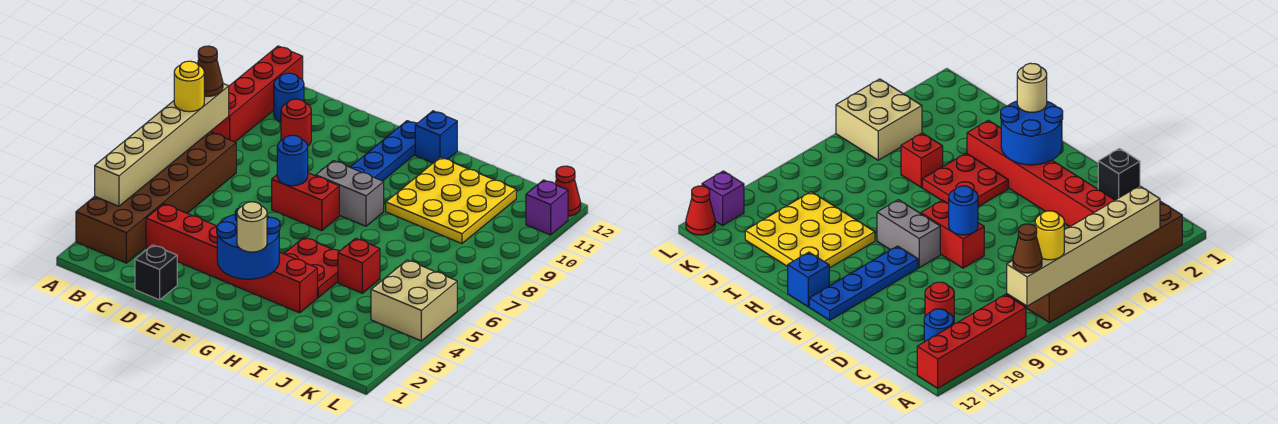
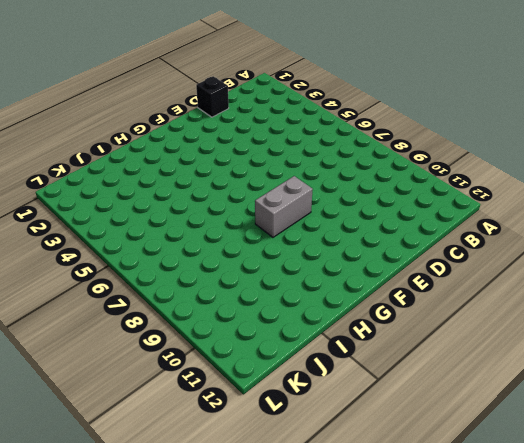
none -> brown brick A2:B7 level 1
none -> red brick A9:A12 level 1
none -> blue round brick B11 level 1

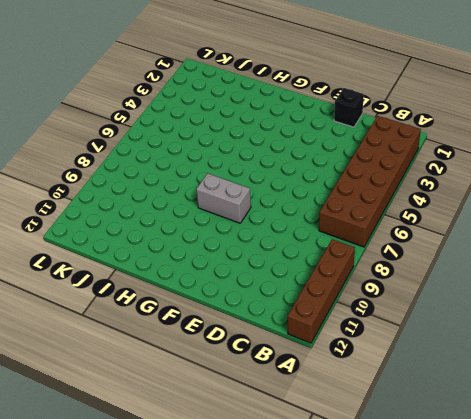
brown brick A9:A12 level 1 -> red brick A9:A12 level 1
none -> blue round brick B11 level 1
none -> red brick C3:H3 level 1
none -> red round brick C10 level 1

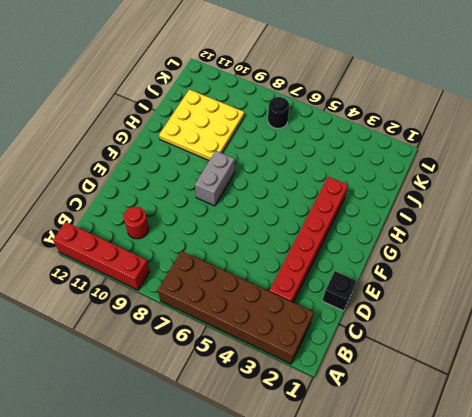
black round brick K7 level 1 -> none
none -> blue round brick B11 level 1
none -> red brick E7:F7 level 1
none -> blue plate F9:F12 level 1

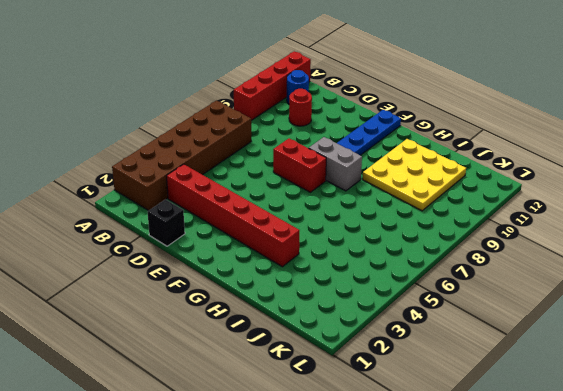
none -> red plate G4:H5 level 1
none -> blue brick G12 level 1
none -> red brick I5 level 1

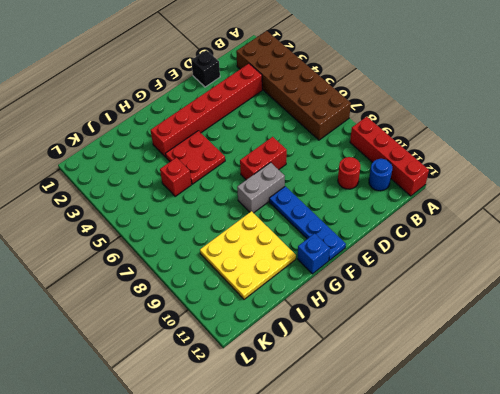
none -> tan brick K4:L5 level 1
none -> purple brick L11 level 1
none -> red cone L12 level 1

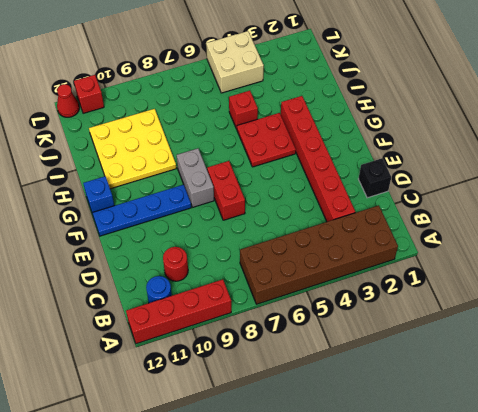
red brick L11 level 1 -> purple brick L11 level 1
none -> tan brick A3:A8 level 2
none -> blue round brick E7 level 2
none -> blue round brick F2:G3 level 2

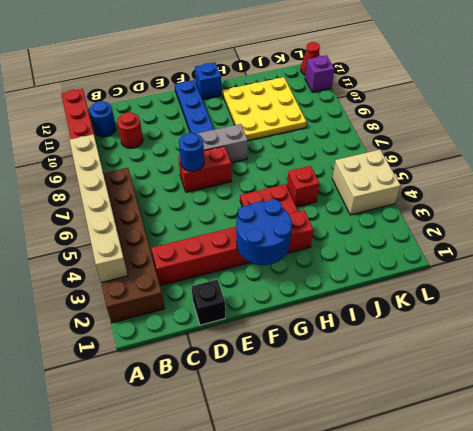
none -> yellow round brick A7 level 3
none -> brown cone A8 level 3
none -> tan round brick G2 level 3

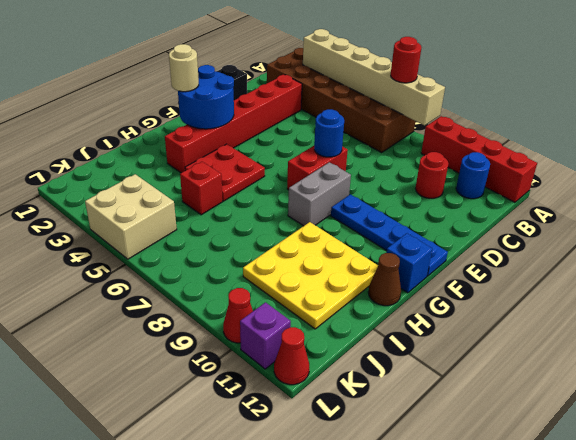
red round brick A7 level 3 -> yellow round brick A7 level 3
brown cone H12 level 1 -> brown cone A8 level 3
red cone L10 level 1 -> none

